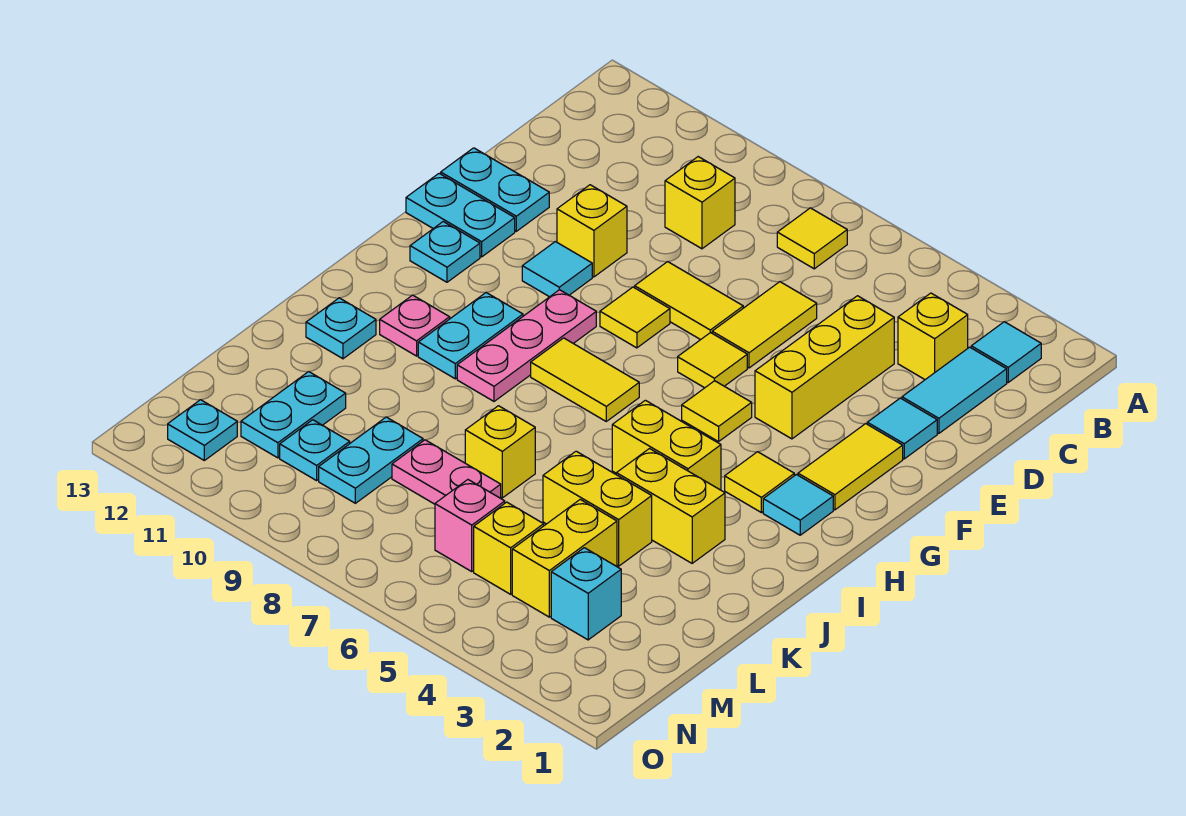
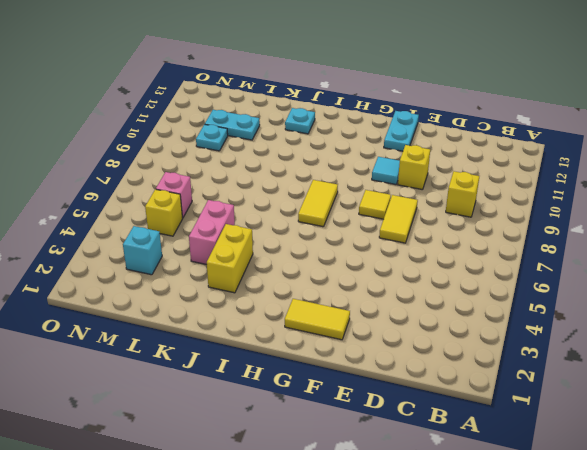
pink brick K4:K5 level 1 -> yellow brick K4:K5 level 1
none -> cyan tile B2 level 1
none -> yellow tile B7 level 1
none -> cyan tile C2:D2 level 1
none -> yellow brick C3 level 1

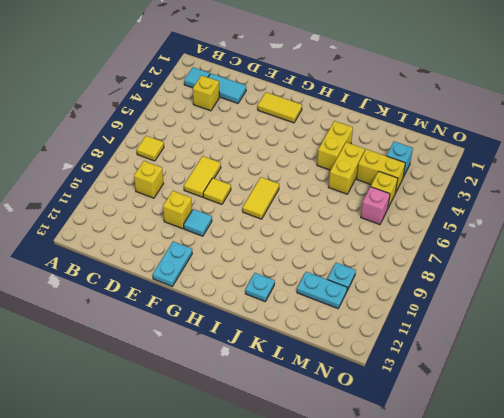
none -> yellow brick D4:F4 level 1
none -> yellow tile D6:E6 level 1
none -> cyan tile E2 level 1
none -> cyan plate E12:E13 level 1

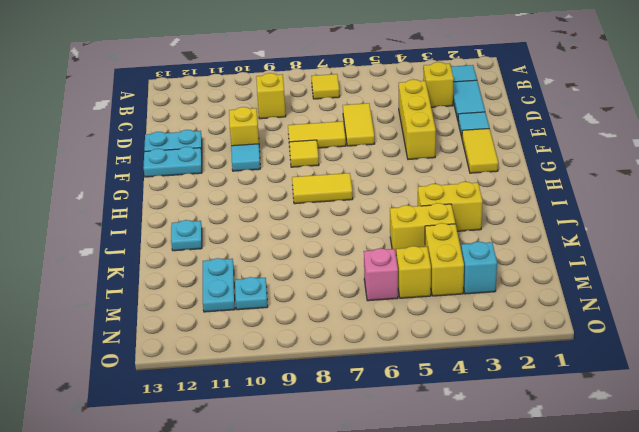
none -> yellow tile F6 level 1
none -> yellow tile G5 level 1
none -> pink plate G9:I9 level 1
none -> cyan plate G12 level 1

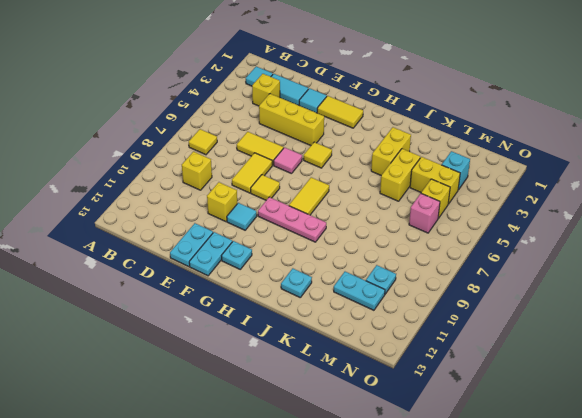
pink tile F6 level 1 -> yellow tile F6 level 1
none -> cyan tile H2 level 1
none -> yellow tile H3 level 1
none -> cyan plate H10:I10 level 1
none -> yellow brick I4:I5 level 1

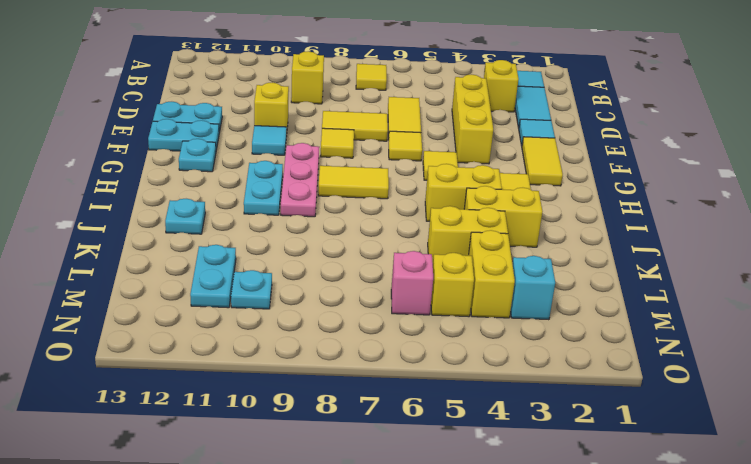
none -> cyan tile H2 level 1
none -> pink plate I11 level 1
none -> yellow brick K7 level 1
none -> pink plate L7:L8 level 1

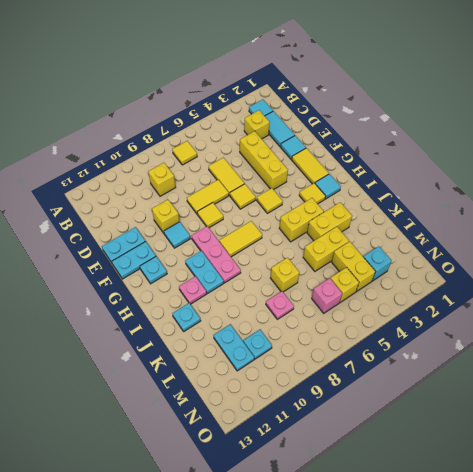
pink plate L8 level 1 -> pink plate L7:L8 level 1
none -> cyan plate L9:M9 level 1
none -> cyan plate N12 level 1

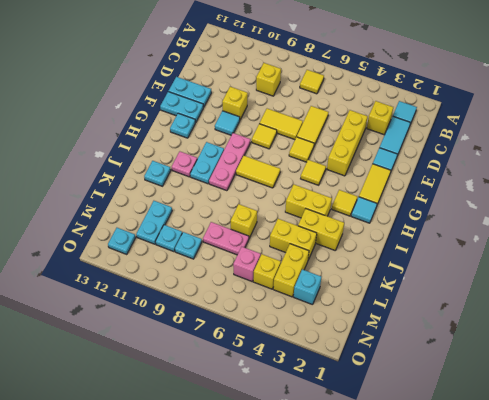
cyan plate M9 level 1 -> cyan plate L9:M9 level 1

